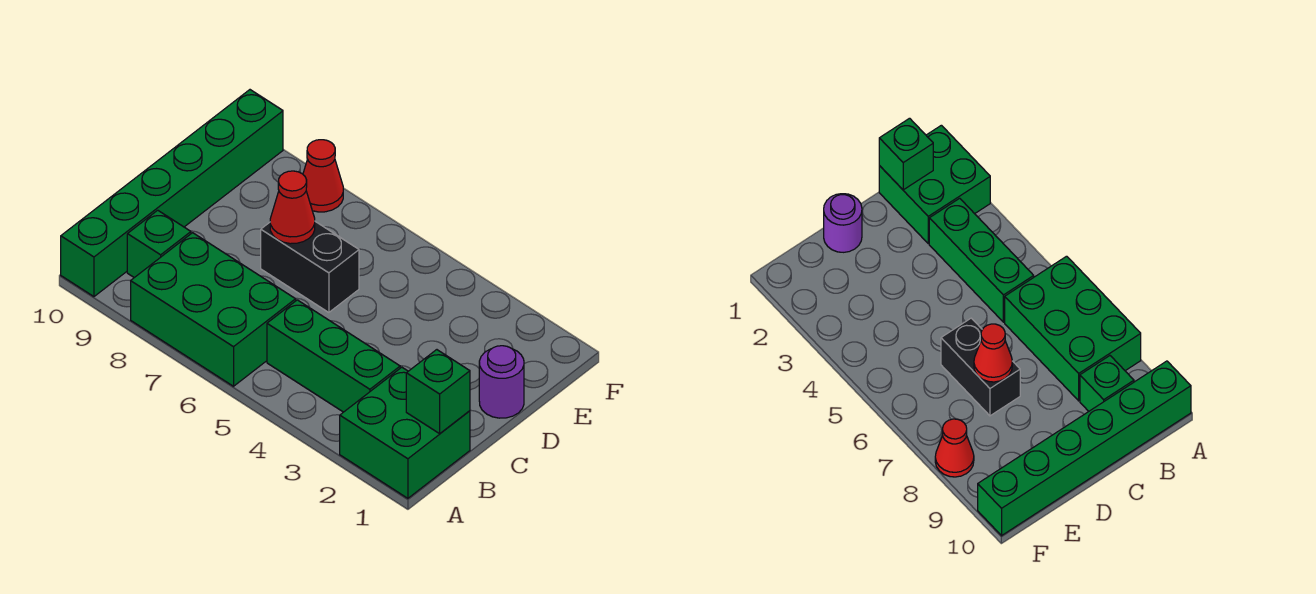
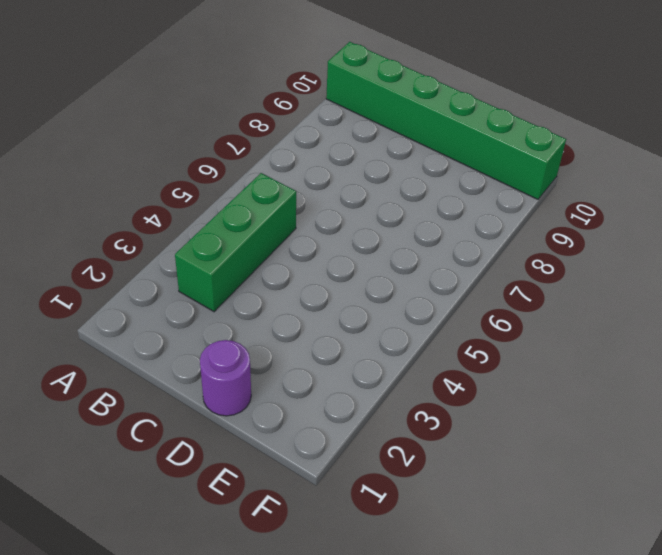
none -> green brick A1:B2 level 1
none -> green brick A6:B8 level 1

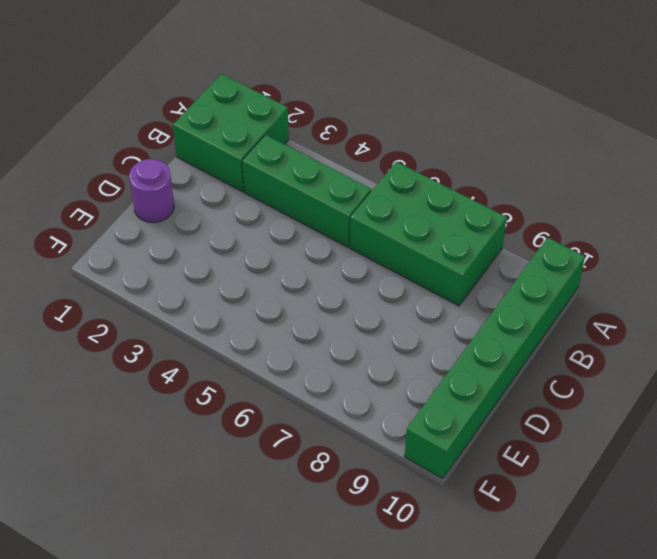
none -> green brick B9 level 1
none -> black brick D6:D7 level 1

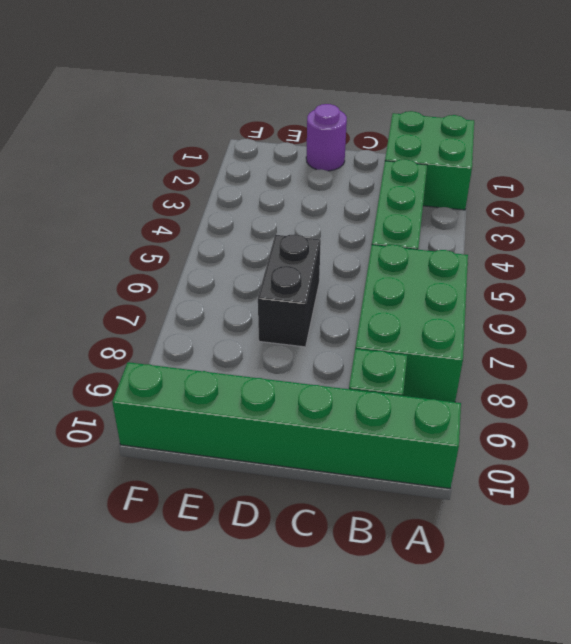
none -> red cone F8 level 1
none -> green brick B1 level 2

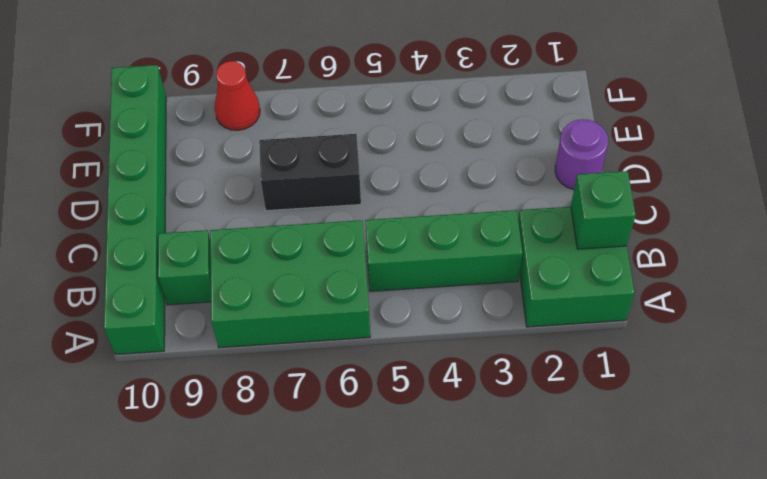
none -> red cone D7 level 2

